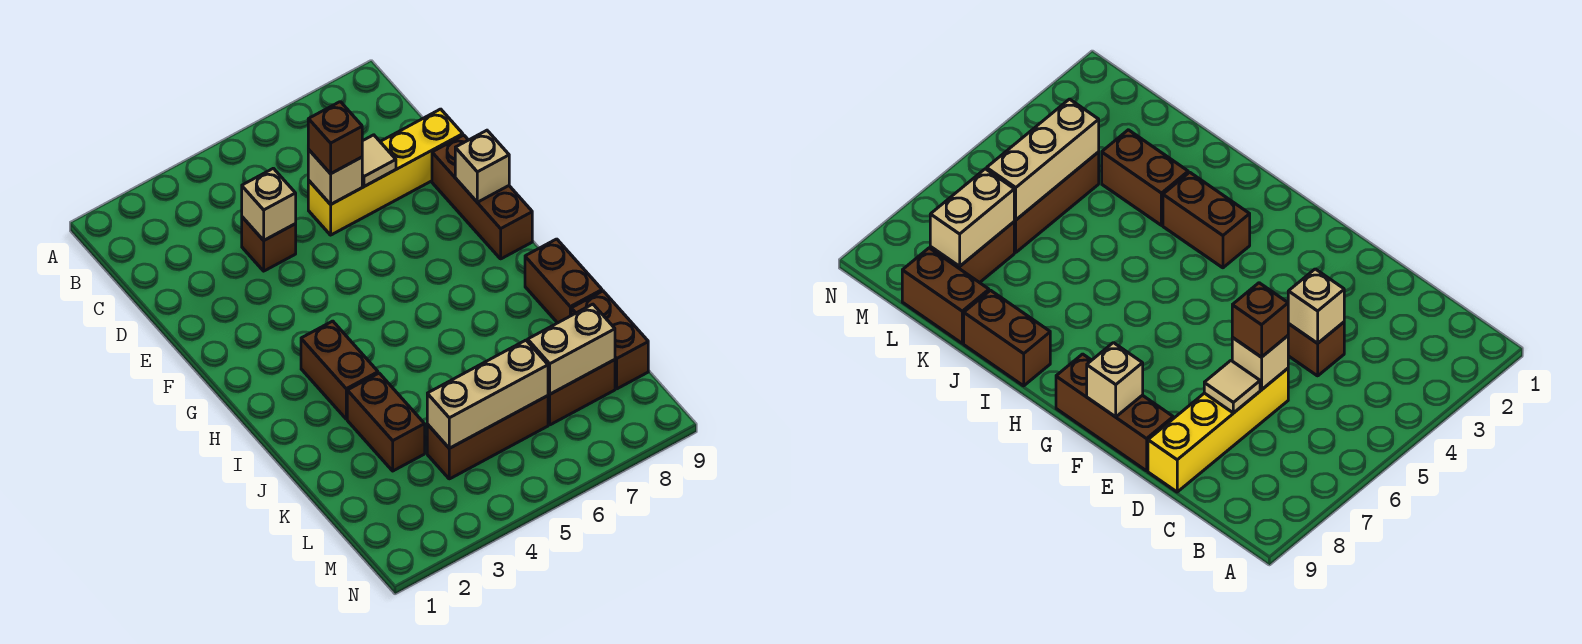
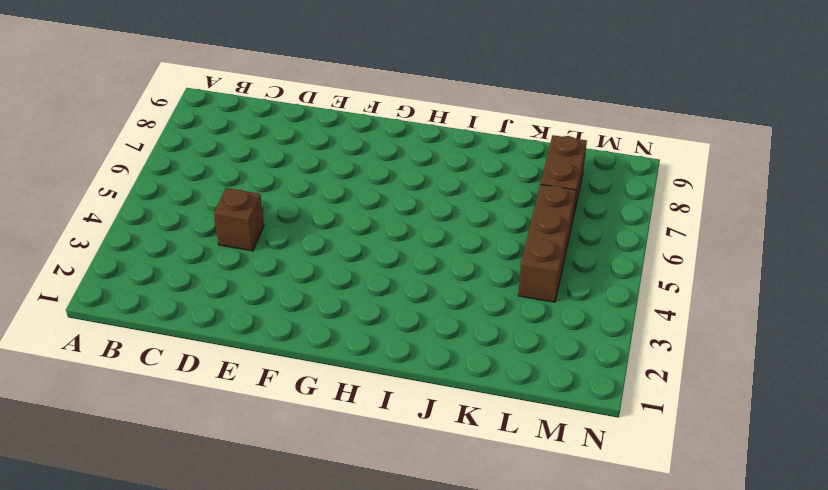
none -> yellow brick D6:D9 level 1
none -> brown brick E9:G9 level 1
none -> brown brick H3:I3 level 1

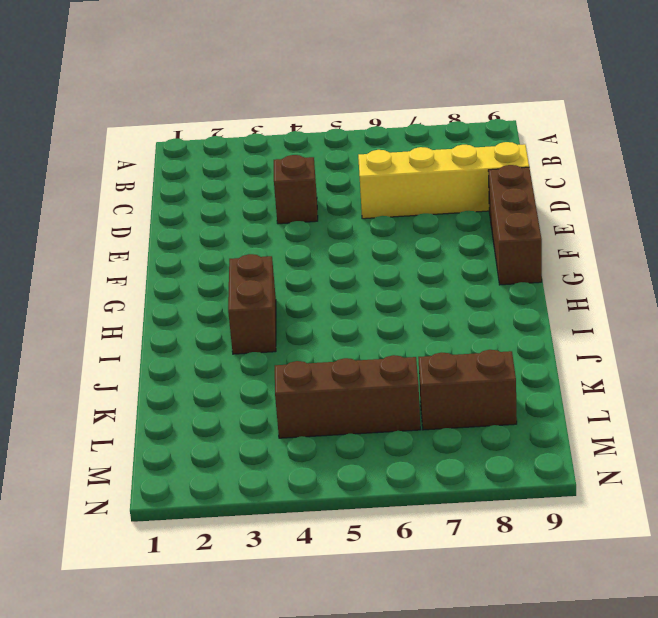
none -> brown brick I9:J9 level 1
none -> brown brick J3:K3 level 1
none -> brown brick K9:L9 level 1

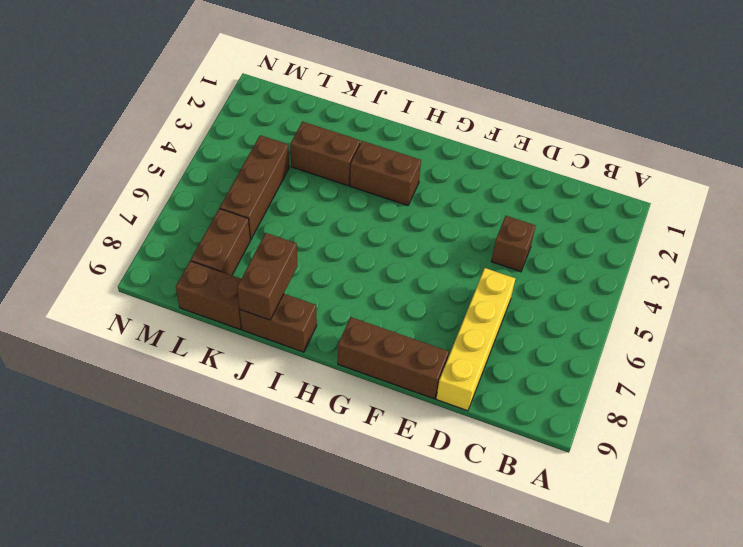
brown brick J8:J9 level 2 -> none
none -> tan brick D4 level 2
none -> tan brick D6 level 2
none -> tan tile D7 level 2

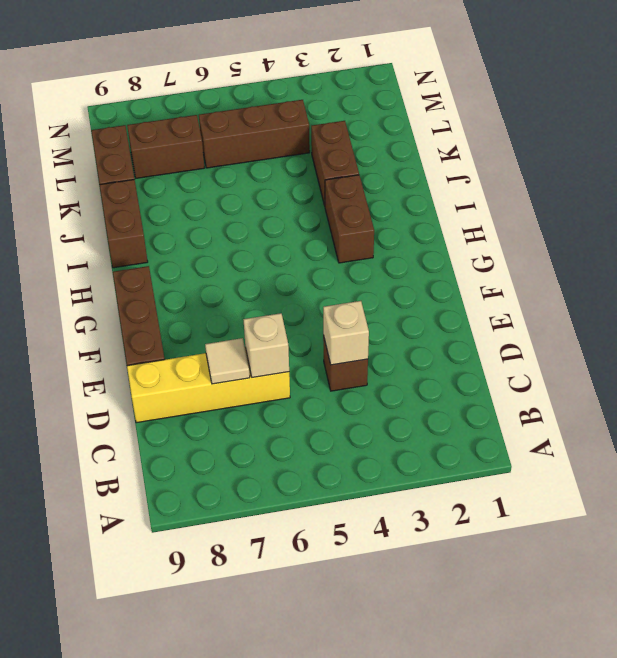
none -> tan brick F9 level 2
none -> tan brick L4:L6 level 2
none -> tan brick L7:L8 level 2

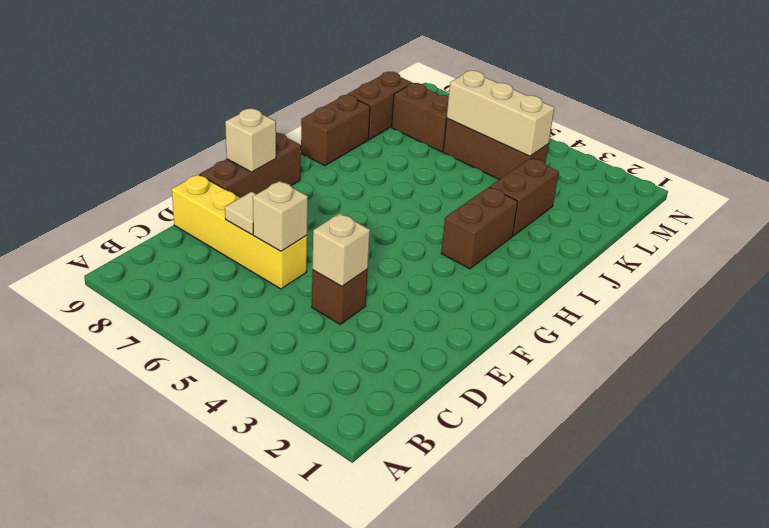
none -> tan brick L7:L8 level 2
none -> brown brick D6 level 3

